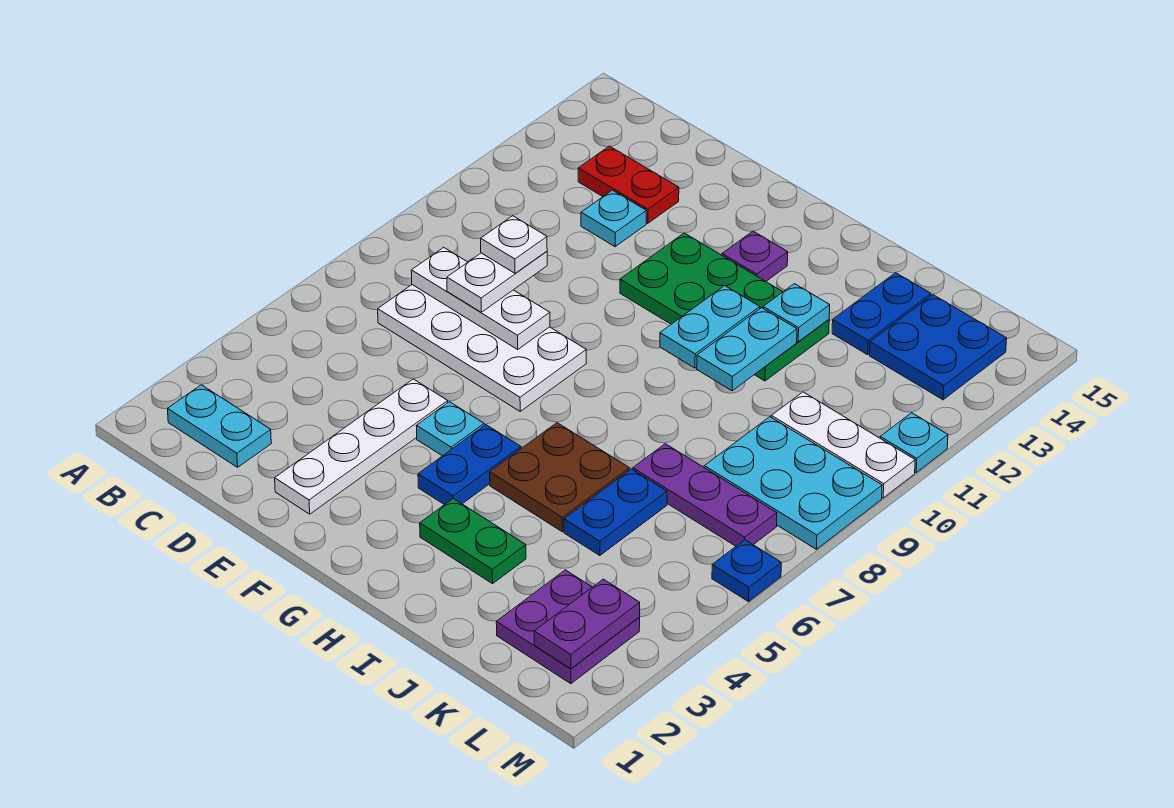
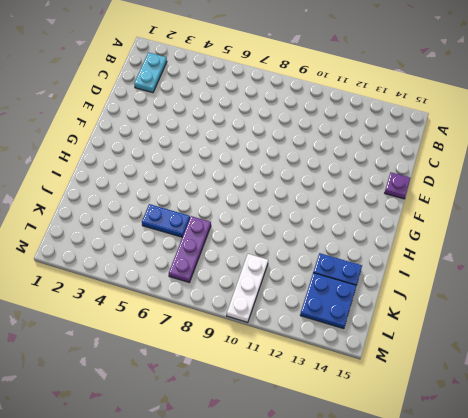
purple plate E15 level 1 -> purple plate G13 level 1
none -> white plate C7:F8 level 1
none -> red plate C13:D13 level 1
none -> cyan plate D12 level 1

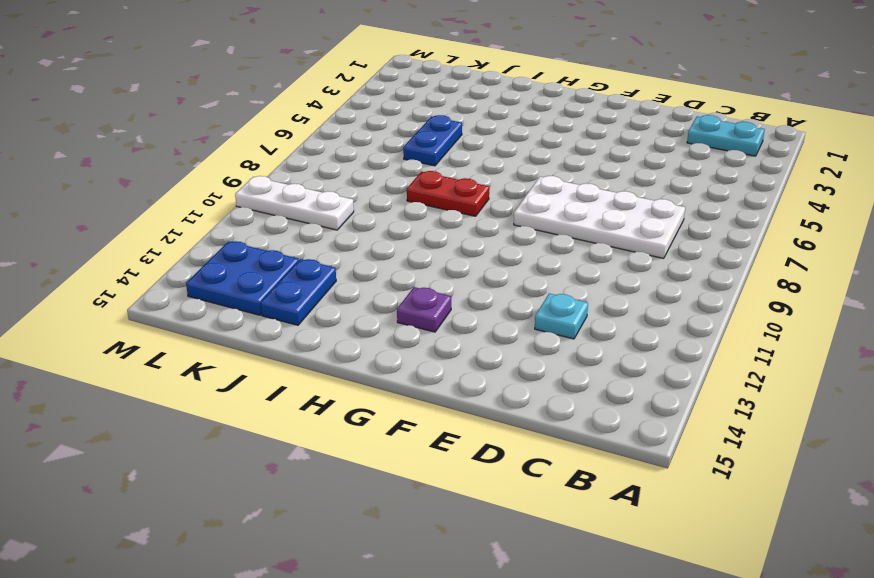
red plate H8:I8 level 1 -> red plate C13:D13 level 1
none -> white plate E2:E5 level 1
none -> cyan plate F5 level 1
none -> green plate F11:I12 level 1

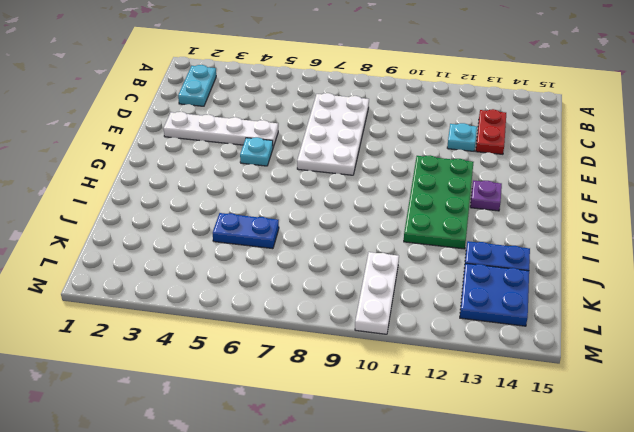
none -> blue plate G4:G5 level 1
none -> green plate H3:I3 level 1
none -> brown plate H5:I6 level 1

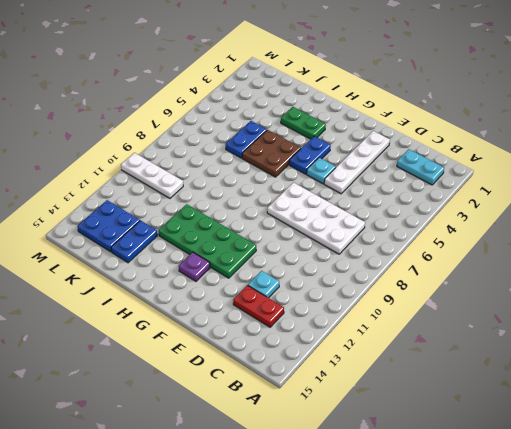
none -> purple plate J7:L7 level 1
none -> purple plate K2:L3 level 1
none -> cyan plate K8:M9 level 1

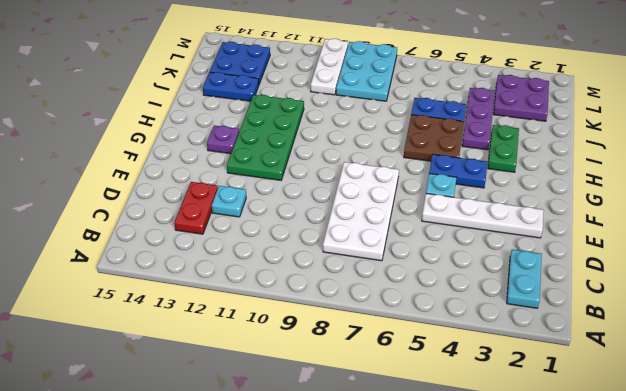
purple plate I4:K4 level 1 -> purple plate J7:L7 level 1
none -> blue plate M6 level 1
none -> cyan plate M11 level 1
none -> white plate C8:E8 level 2

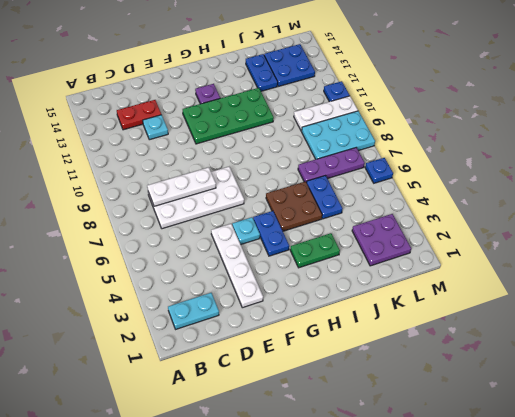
blue plate M11 level 1 -> cyan plate M11 level 1
none -> cyan plate H10:H11 level 2
none -> cyan plate I10:I11 level 2
none -> cyan plate I12 level 2

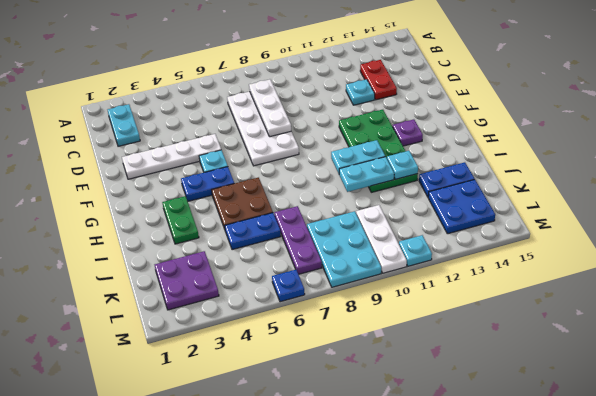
none -> purple plate L2:L3 level 2
none -> white plate D8:D9 level 3
none -> white plate D9 level 4

